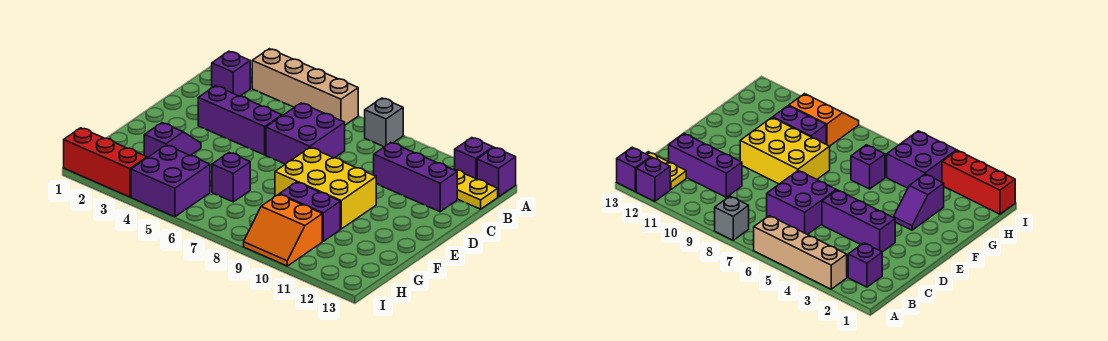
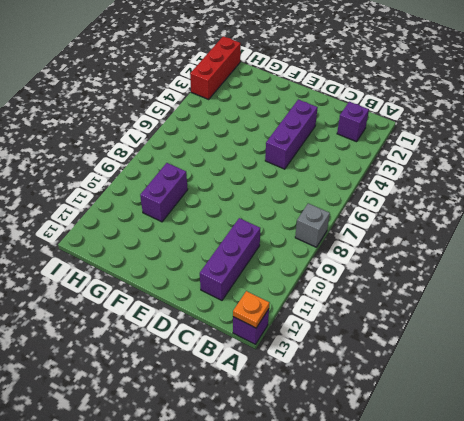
orange plate A13 level 2 -> none
none -> tan brick A3:A6 level 1
none -> purple brick A12 level 1
none -> yellow plate B12:B13 level 1

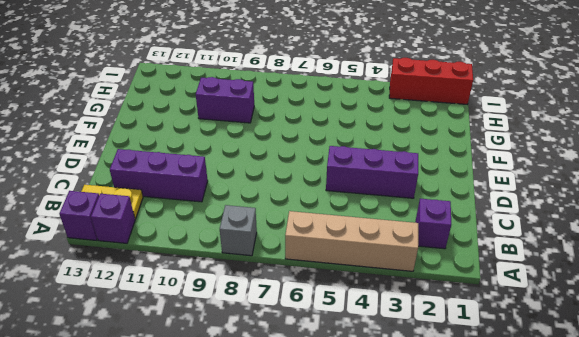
none -> purple brick C6:D7 level 1
none -> yellow brick E8:F10 level 1
none -> purple slope F3:G3 level 1 top G

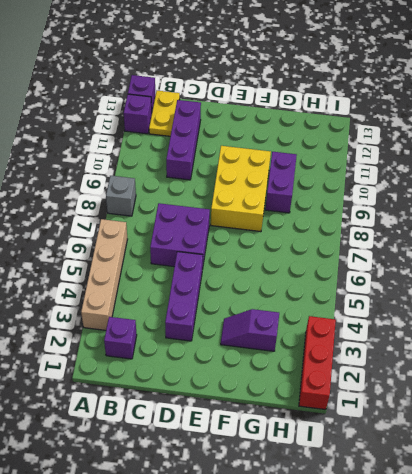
none -> purple brick G6 level 1
none -> purple brick H4:I5 level 1
none -> orange slope H9:I10 level 1 top H

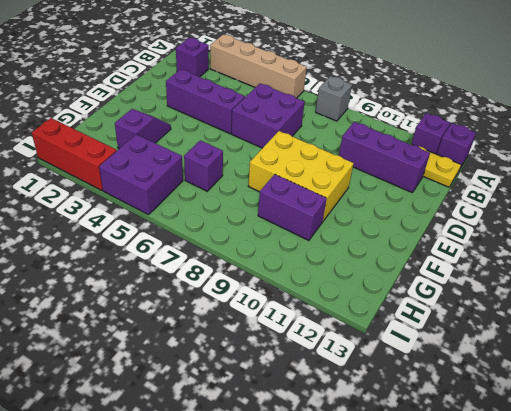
none -> orange slope H9:I10 level 1 top H

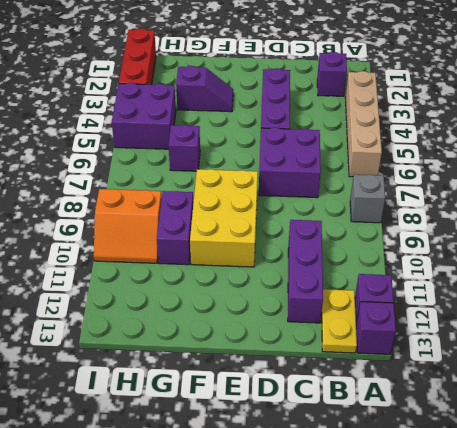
orange slope H9:I10 level 1 top 9 -> orange slope H9:I10 level 1 top H

